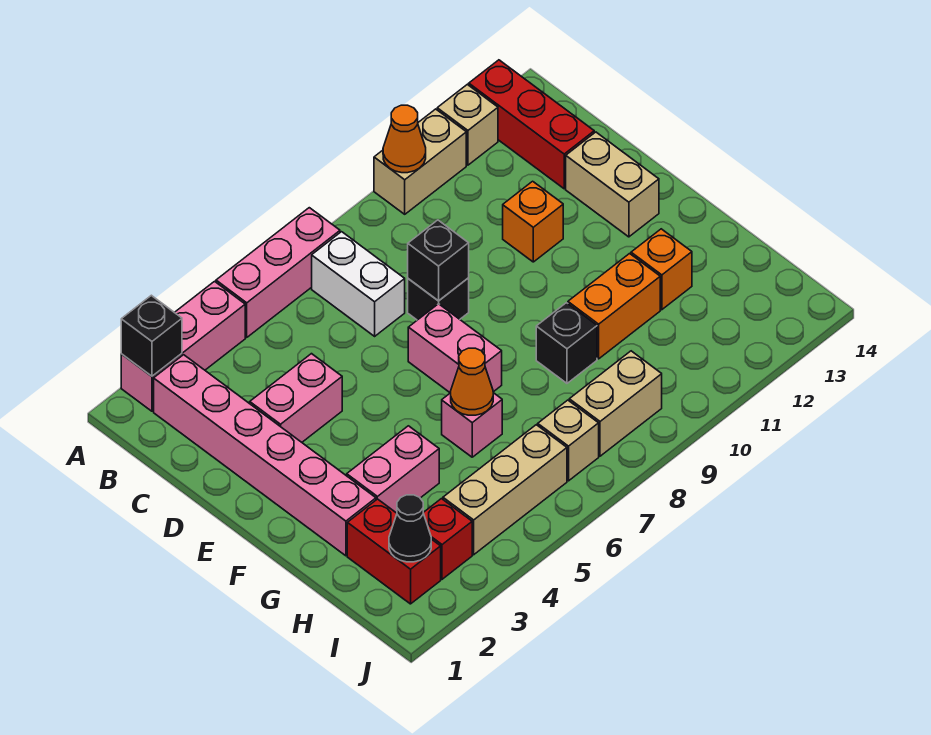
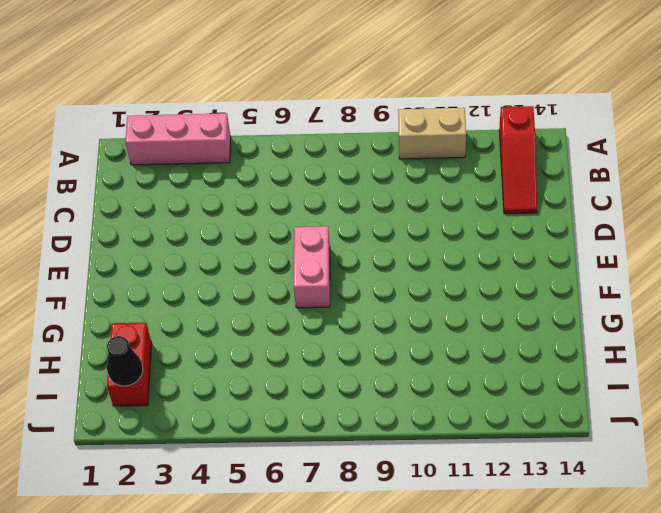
red slope A13:C13 level 1 top A -> red brick A13:C13 level 1
none -> pink brick A5:A7 level 1
none -> tan brick A12 level 1
none -> pink brick B2:G2 level 1

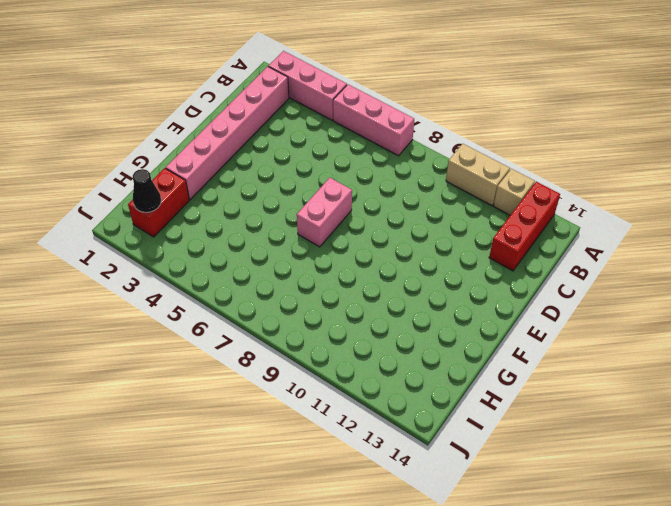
none -> white brick B7:C7 level 1
none -> pink brick D3:D4 level 1
none -> black brick D8 level 1

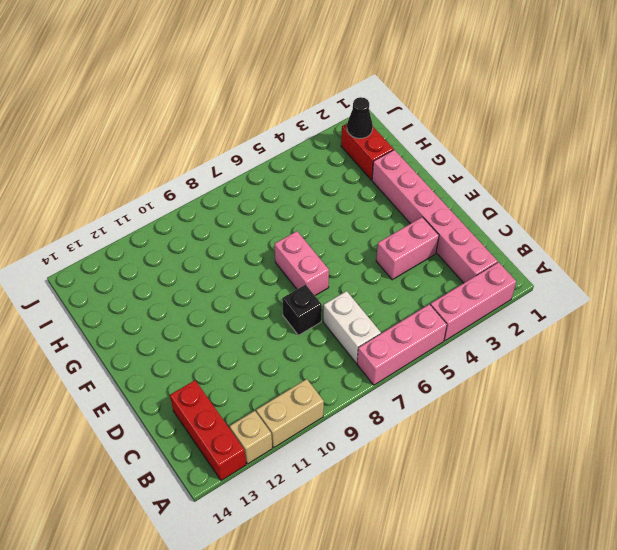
none -> orange brick D11 level 1
none -> tan brick D13:E13 level 1
none -> pink brick G3:G4 level 1

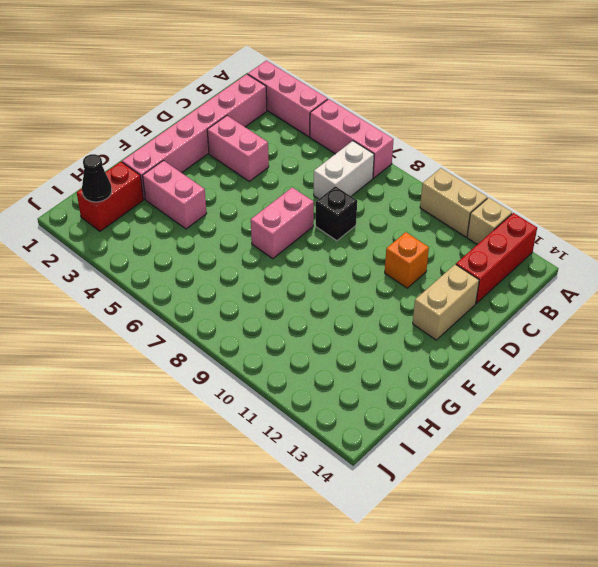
none -> pink brick G6 level 1
none -> black brick G9 level 1
none -> orange brick G10:G11 level 1

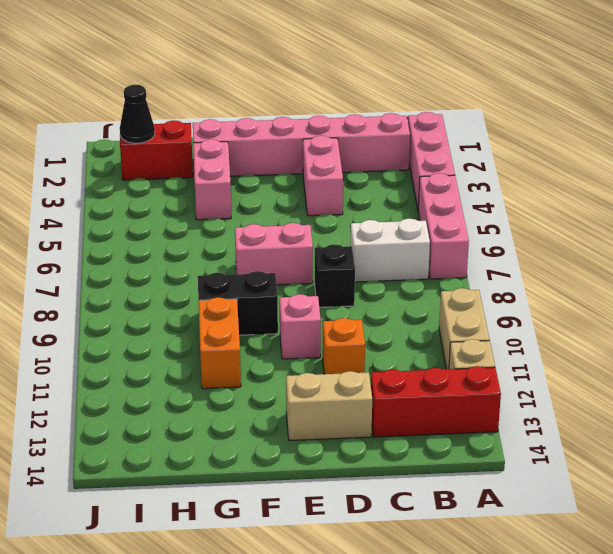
pink brick E10 level 1 -> pink brick G6 level 1
black brick F9:G9 level 1 -> black brick G9 level 1
none -> orange brick G12 level 1
none -> red brick I3 level 1
none -> tan brick I4:I6 level 1

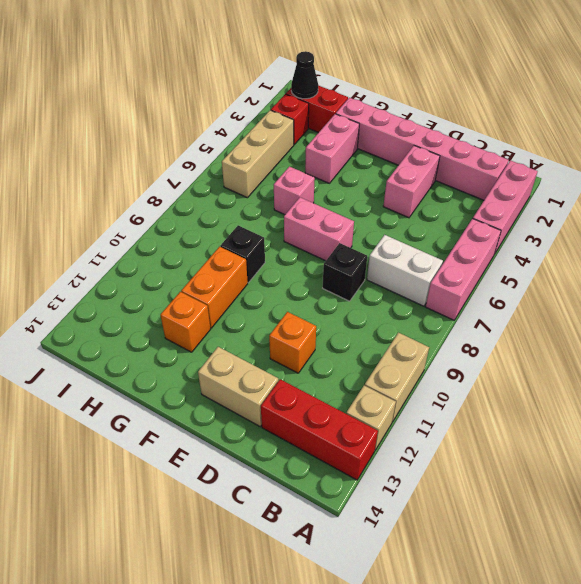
none -> tan brick I7 level 1
none -> tan brick I8:I9 level 1
none -> black brick A2 level 2

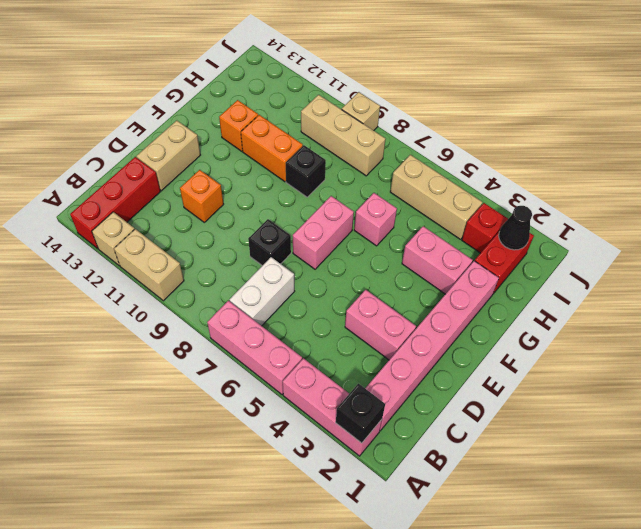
tan brick I8:I10 level 1 -> tan brick I8:I9 level 1
tan brick J9 level 1 -> tan brick I7 level 1
none -> orange cone A10 level 2
none -> black brick D8 level 2
none -> orange cone G6 level 2

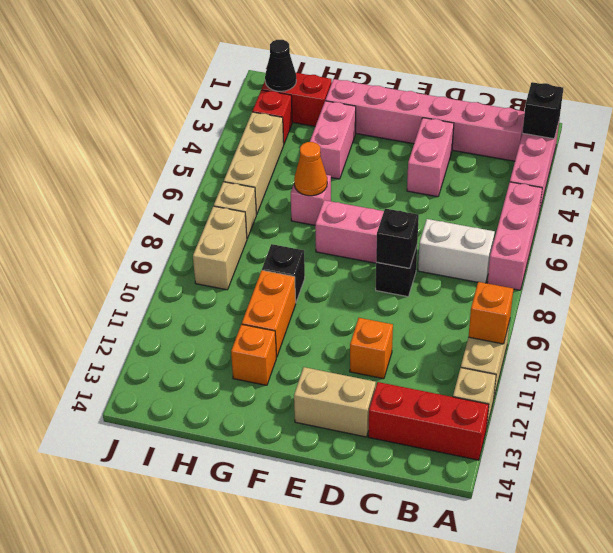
orange brick A10 level 2 -> orange cone A10 level 2

